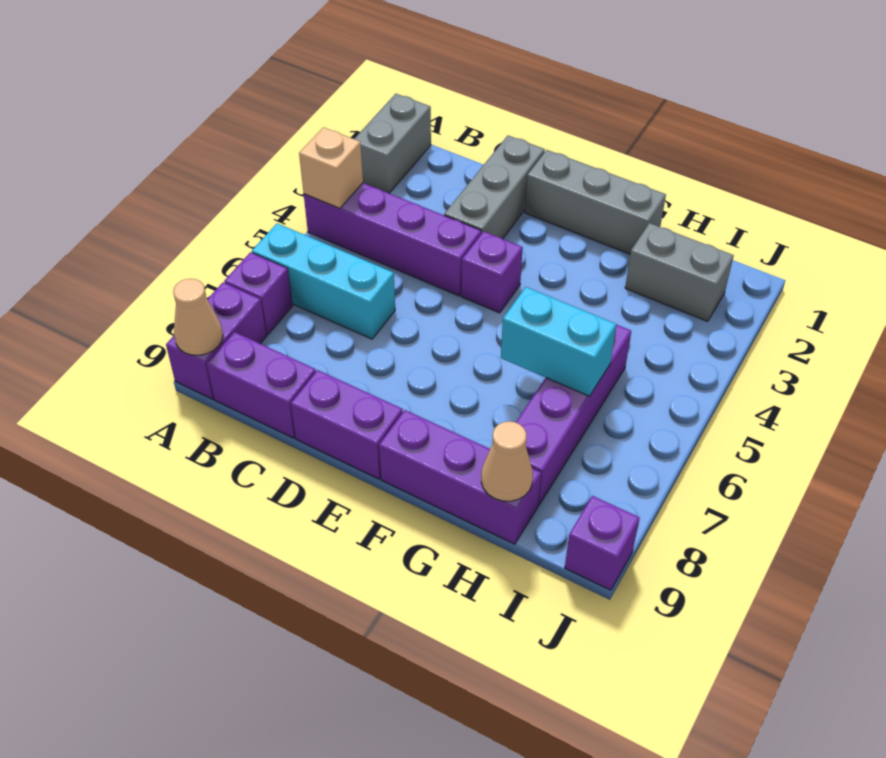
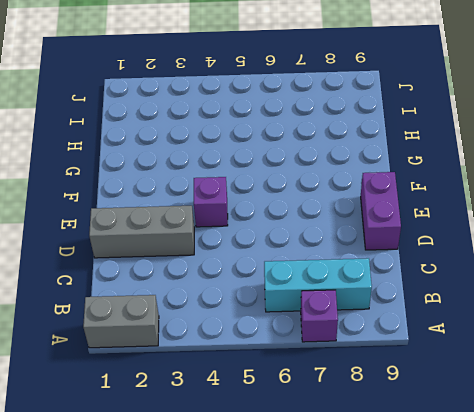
cyan brick B6:B8 level 1 -> cyan brick A6:C6 level 1
none -> purple brick A4:D4 level 1
none -> purple brick A8:A9 level 1
none -> purple brick B9:C9 level 1

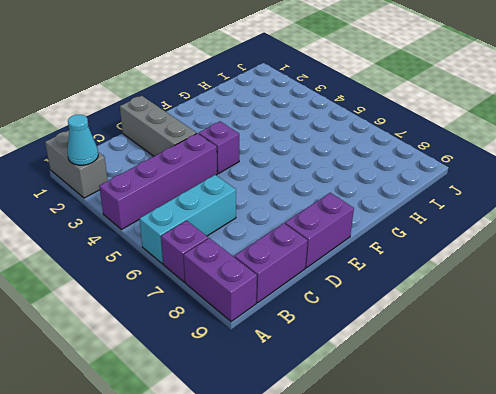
cyan cone A2 level 2 -> none
none -> grey brick E1:G1 level 1
none -> purple brick F9:H9 level 1
none -> grey brick H2:I2 level 1

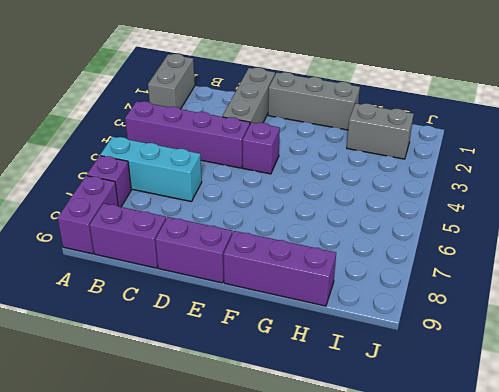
none -> purple brick H5:H8 level 1
none -> purple brick J9 level 1
none -> tan brick A4 level 2

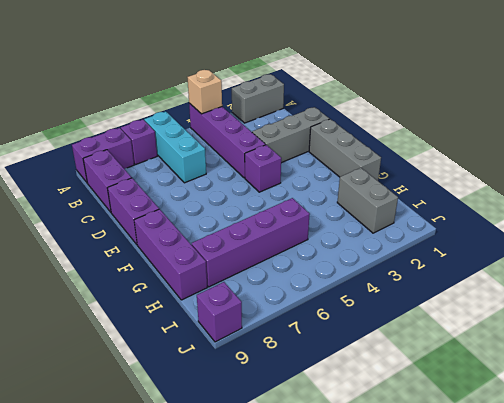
none -> tan cone A9 level 2
none -> cyan brick G6:H6 level 2
none -> tan cone H9 level 2

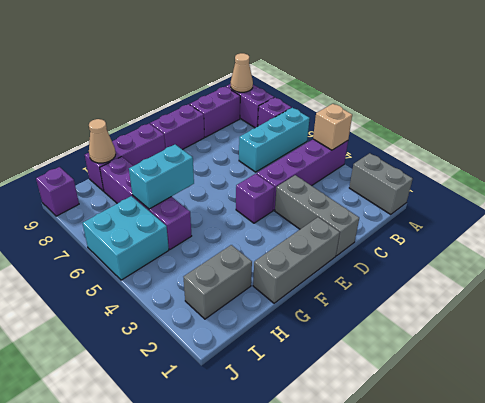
cyan brick I5:J6 level 1 -> none

